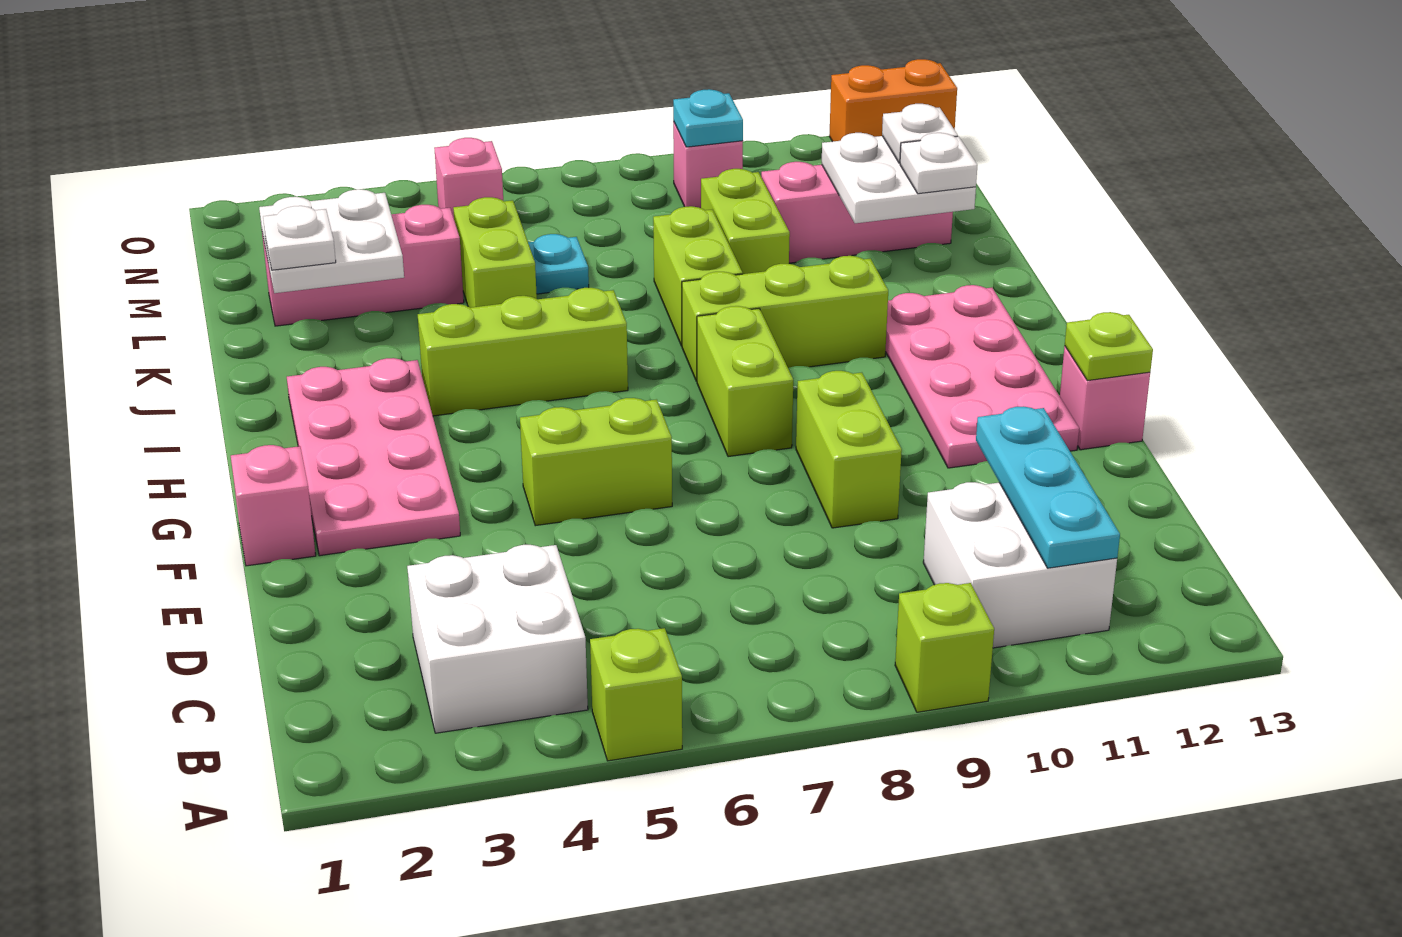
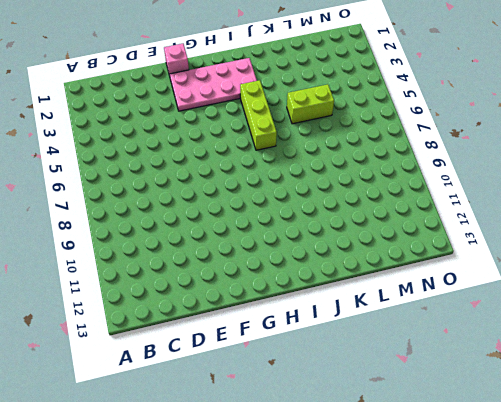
none -> lime brick A5 level 1
none -> lime brick A9 level 1
none -> white brick B3:C4 level 1
none -> white brick B10:C11 level 1

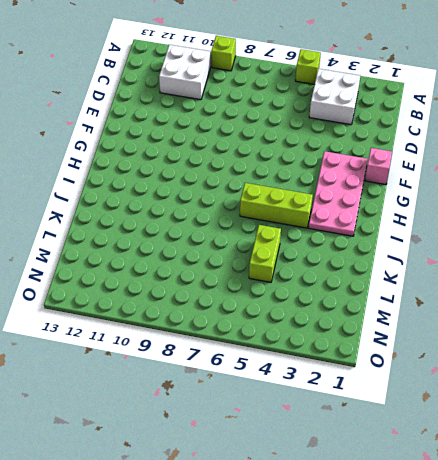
none -> lime brick E9:F9 level 1
none -> lime brick F5:F6 level 1
none -> pink plate F11:I12 level 1
none -> pink brick F13 level 1

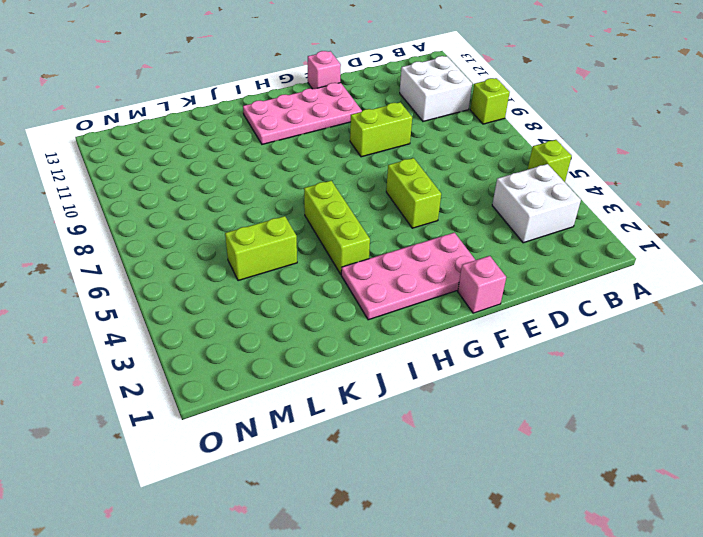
none -> lime brick G8:H8 level 1
none -> lime brick I8:I10 level 1
none -> lime brick J8:K8 level 1
none -> lime brick K9:L9 level 1

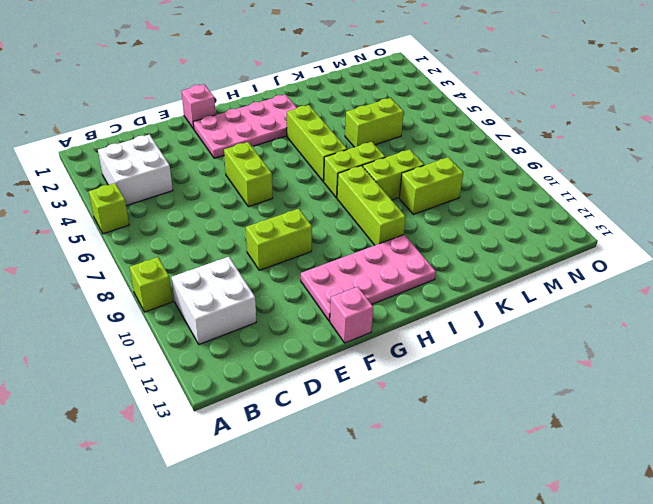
lime brick I7:J7 level 1 -> lime brick G8:H8 level 1
none -> pink brick L2:L4 level 1
none -> cyan plate L6 level 1
none -> pink brick L10:L12 level 1
none -> pink brick N5 level 1

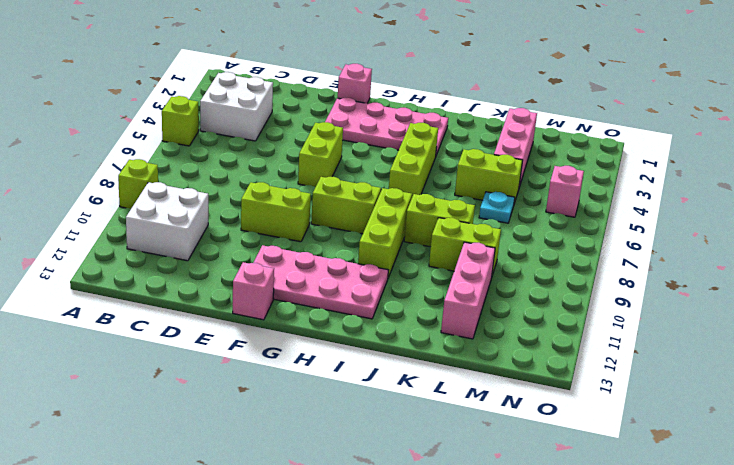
none -> pink brick N9 level 1
none -> orange brick O12:O13 level 1
none -> cyan plate B11:D11 level 2
none -> lime plate F13 level 2

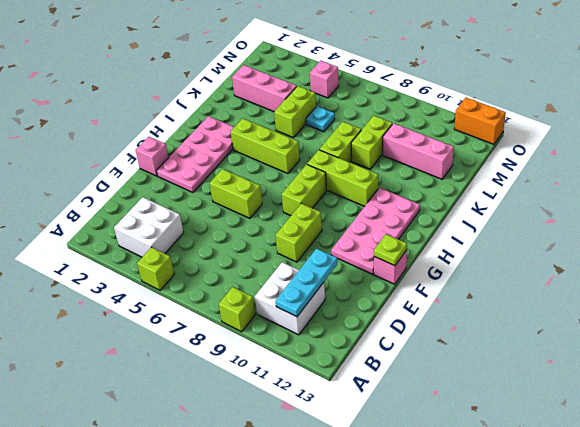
none -> pink brick N9 level 1
none -> white plate K2:L3 level 2
none -> white plate K11:L12 level 2
none -> cyan plate N9 level 2

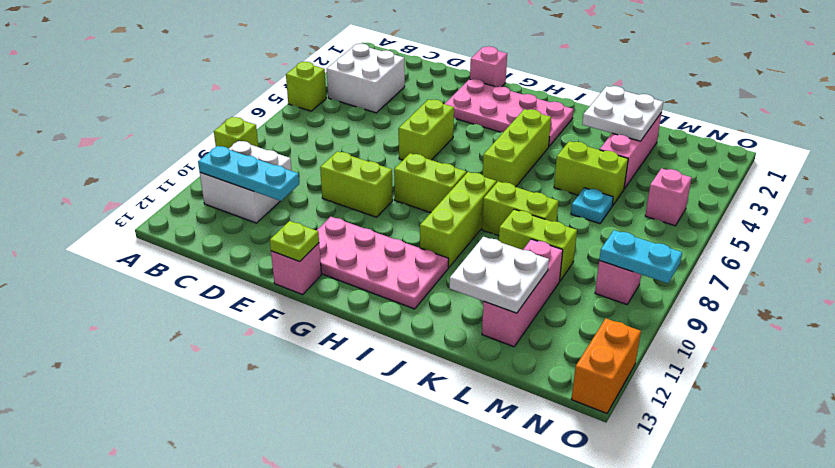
cyan plate N9:O9 level 2 -> cyan plate N9 level 2
none -> white plate K2 level 3
none -> white plate K12 level 3
none -> white plate L12 level 3

